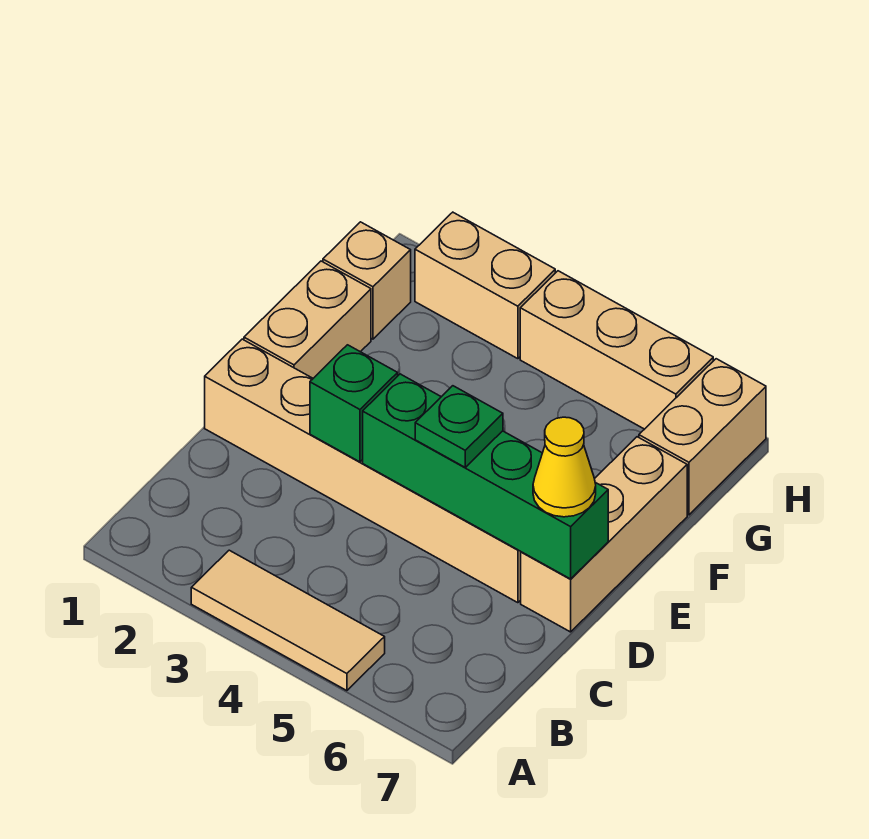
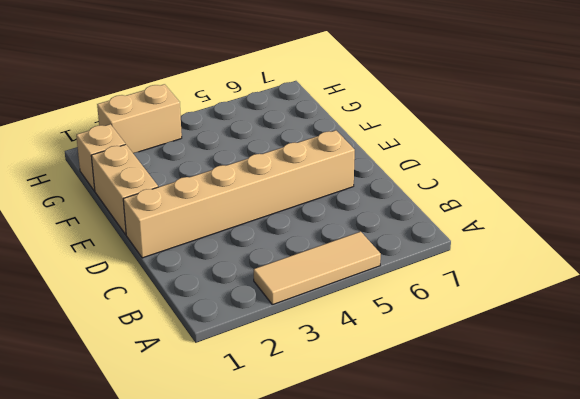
none -> tan brick D7:F7 level 1
none -> tan brick G7:H7 level 1
none -> tan brick H4:H6 level 1

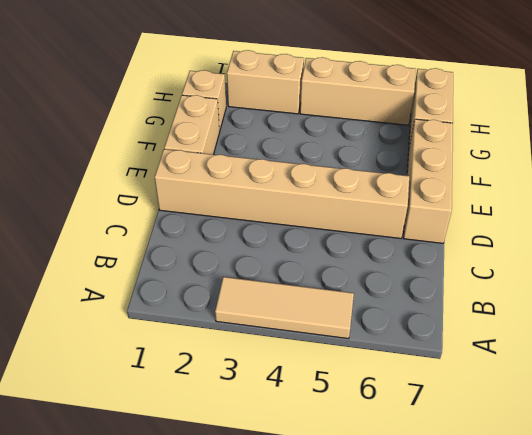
none -> green brick D3 level 2
none -> green brick D4:D7 level 2
none -> green plate D5 level 3

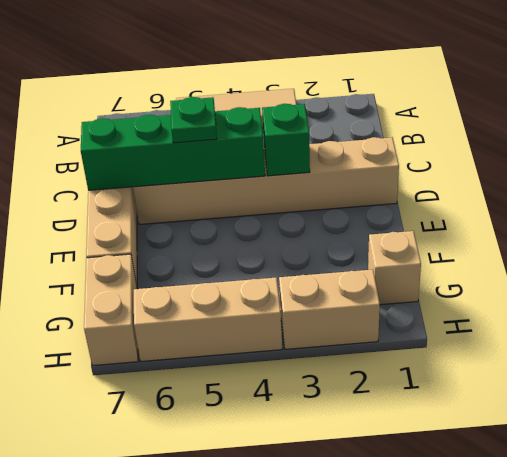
none -> tan brick E1:F1 level 1
none -> yellow cone D7 level 3

